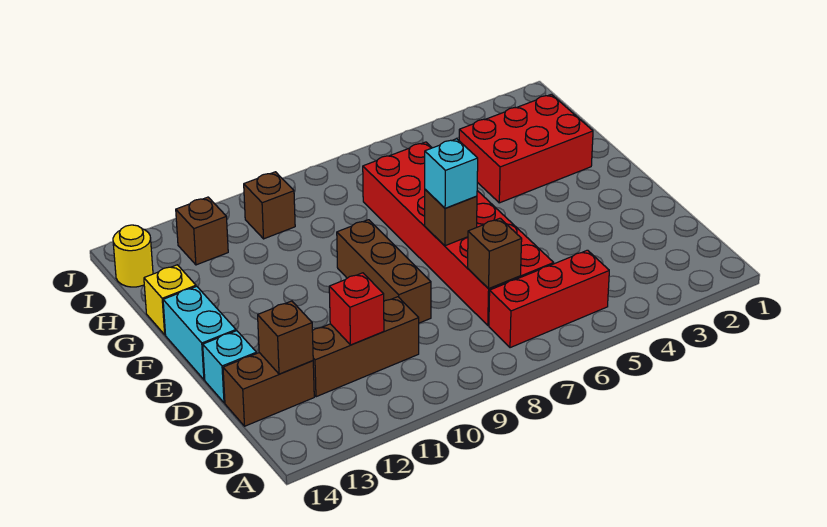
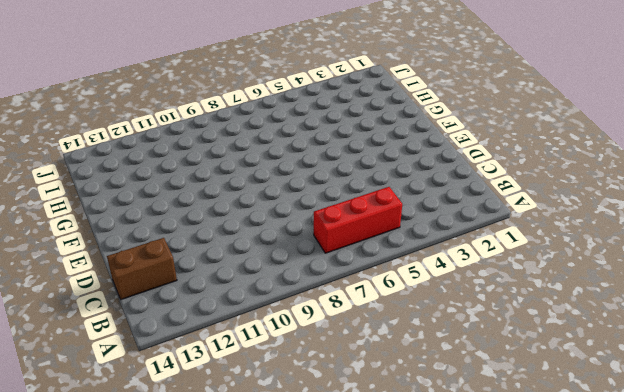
none -> red brick C6:H7 level 1
none -> brown brick C10:C12 level 1
none -> brown brick D9:F9 level 1

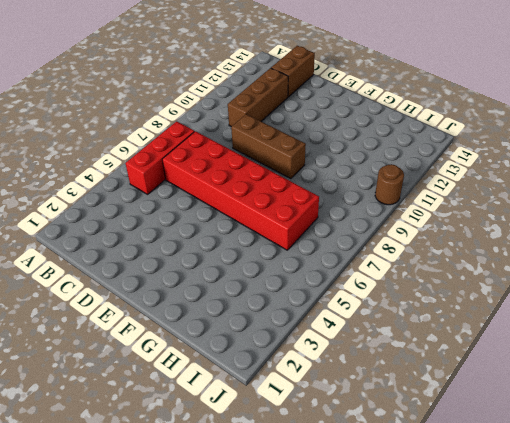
brown round brick J10 level 1 -> none
none -> cyan brick D14 level 1
none -> cyan brick E14:F14 level 1
none -> red brick G2:H4 level 1

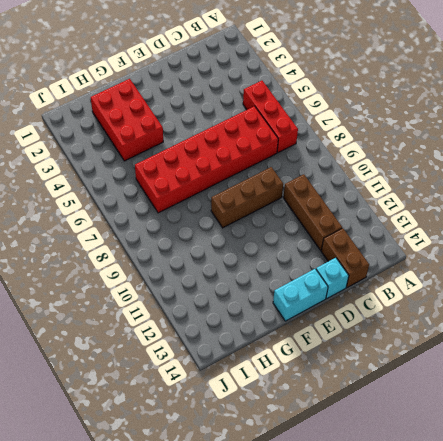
none -> yellow brick G14 level 1
none -> brown brick I10 level 1
none -> brown brick I12 level 1

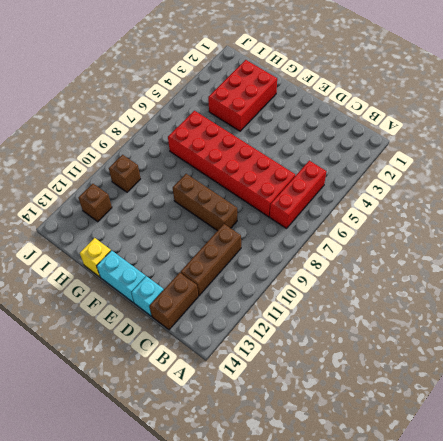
none -> yellow round brick I14 level 1
none -> brown brick C7 level 2
none -> red brick C11 level 2

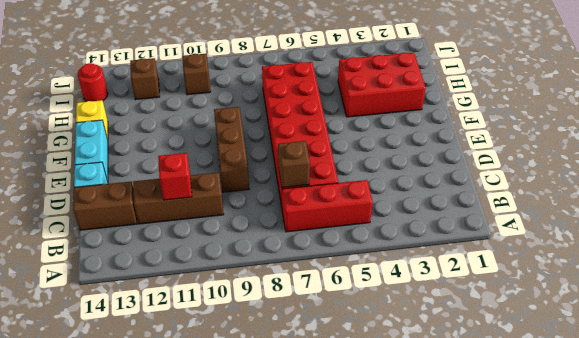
red round brick I14 level 1 -> yellow round brick I14 level 1
none -> brown brick C13 level 2
none -> brown brick E7 level 2
none -> cyan brick E7 level 3

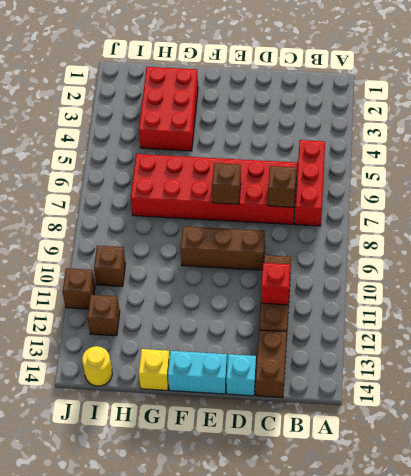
brown brick J11 level 1 -> brown brick C13 level 2
none -> cyan brick E7 level 3

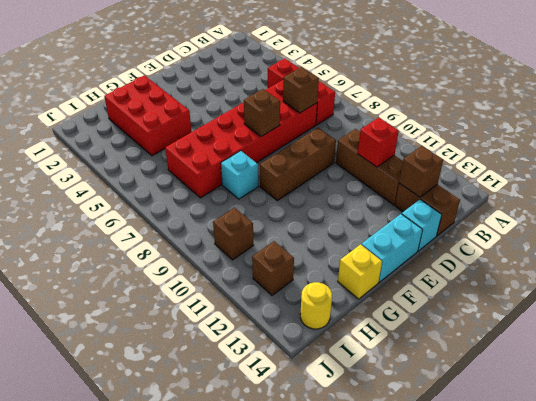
cyan brick G8 level 1 -> cyan brick E7 level 3

